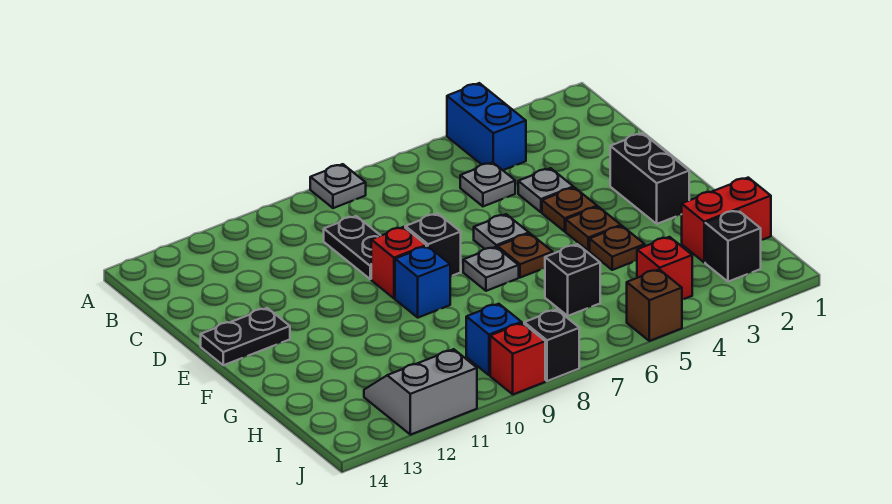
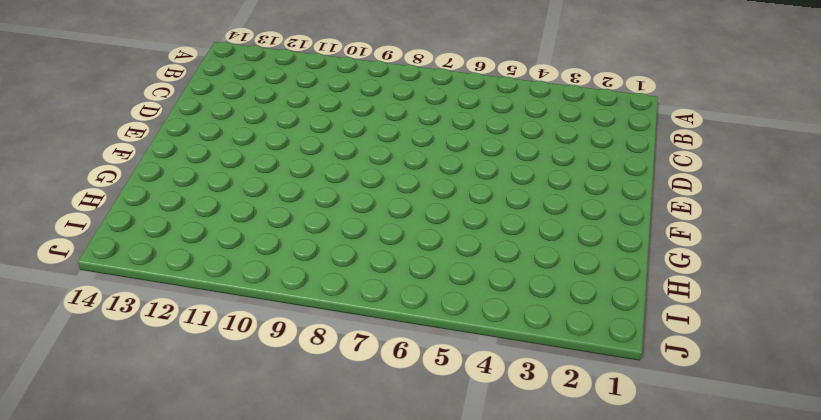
none -> blue brick A4:B4 level 1
none -> grey plate A8 level 1
none -> grey plate C5 level 1

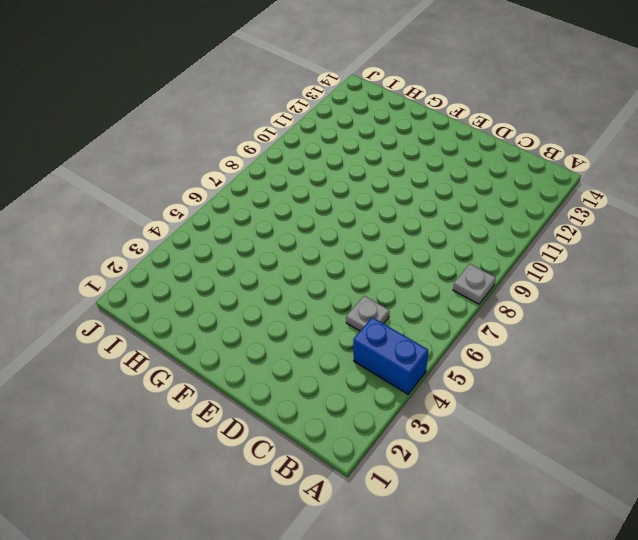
none -> black plate C9:D9 level 1
none -> grey plate D4 level 1
none -> black brick E2:F2 level 1

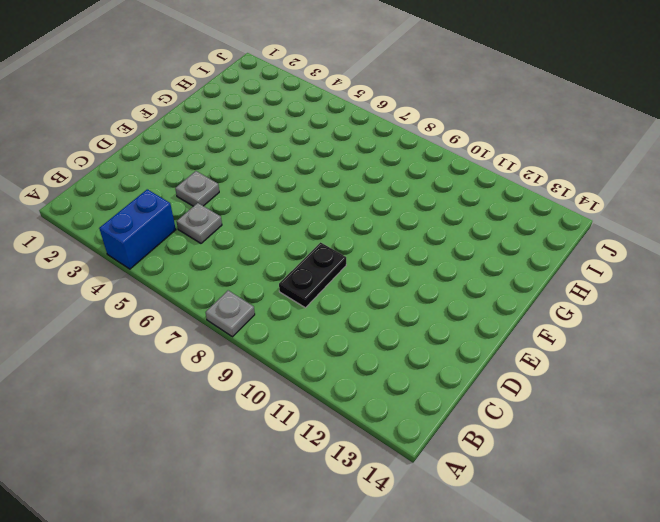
none -> black brick E2:F2 level 1
none -> brown plate E4 level 1
none -> grey plate E6 level 1

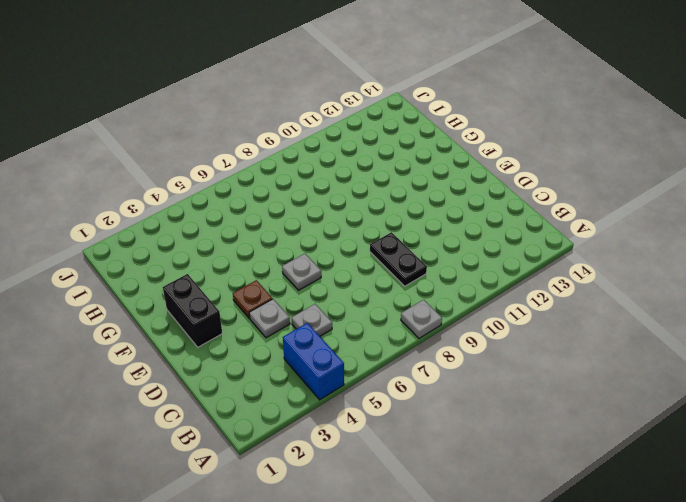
none -> black brick E8 level 1
none -> red brick E9 level 1
none -> black plate E13:E14 level 1

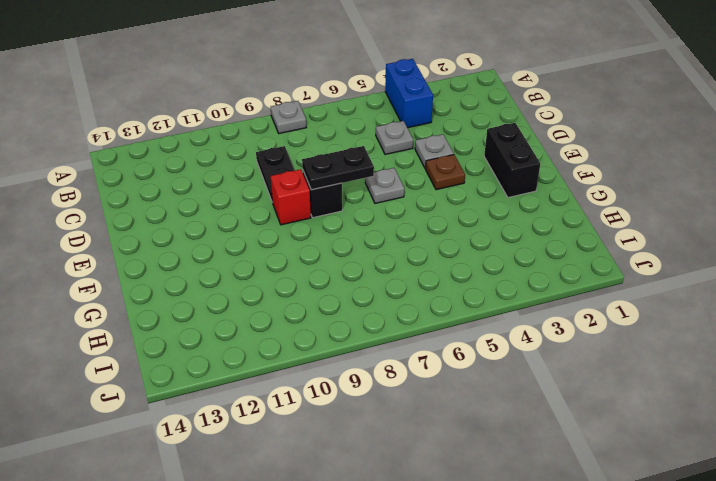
black plate E7:E8 level 2 -> black plate E13:E14 level 1
none -> brown plate F4 level 1
none -> brown plate F6 level 1
none -> grey plate F7 level 1

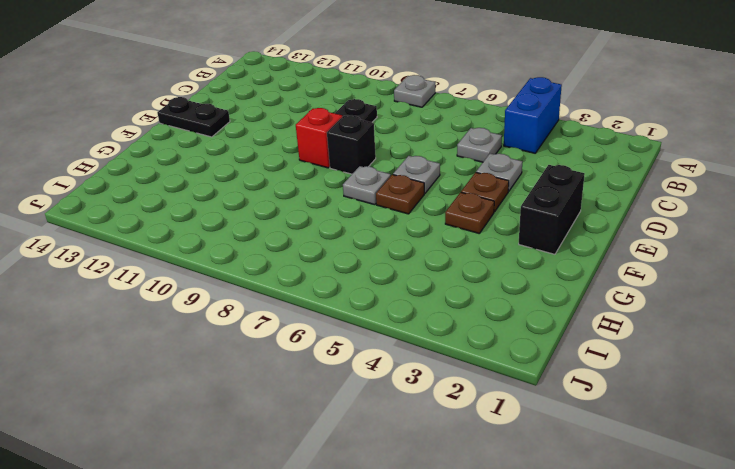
none -> blue brick F9 level 1
none -> brown plate G4 level 1
none -> red brick H1:H2 level 1

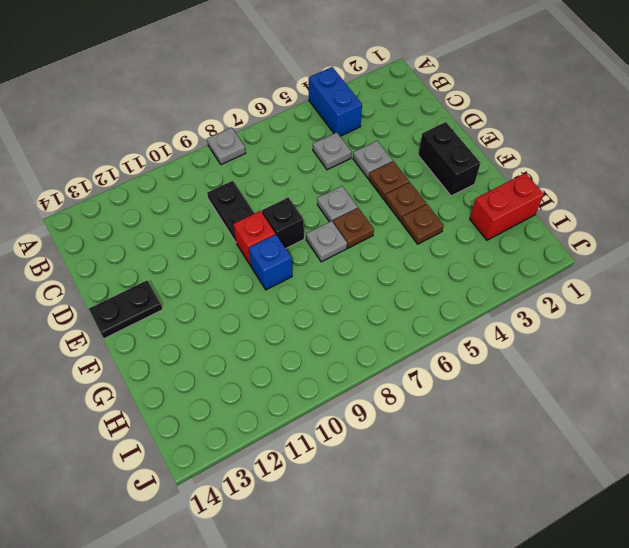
none -> black brick H6 level 1
none -> black brick I2 level 1
none -> red brick I4 level 1

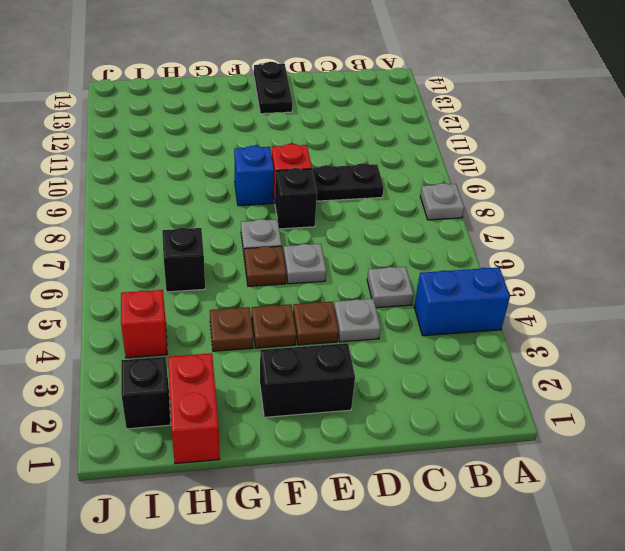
none -> blue brick I9 level 1
none -> grey slope I11:J12 level 1 top J
none -> brown brick J5 level 1

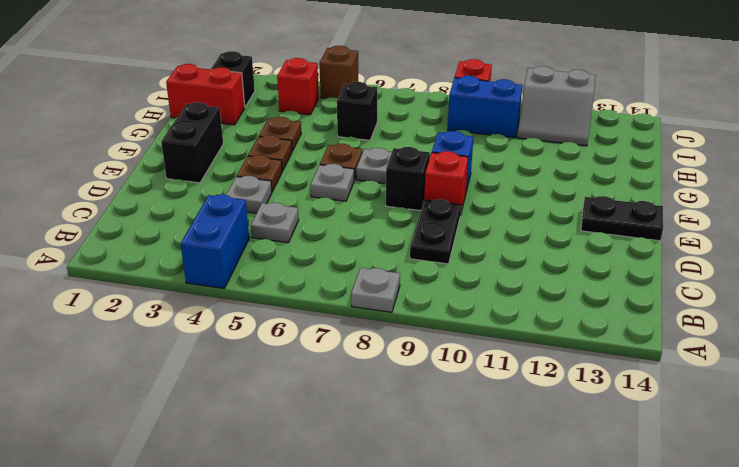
blue brick I9:I10 level 1 -> blue brick I9 level 1
none -> black brick J8 level 1

